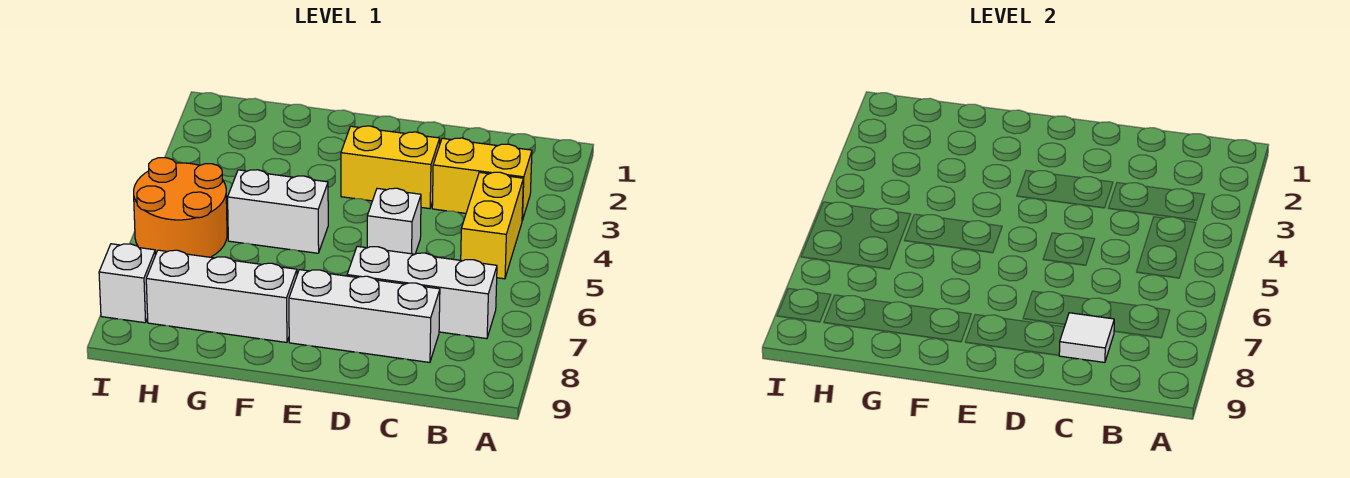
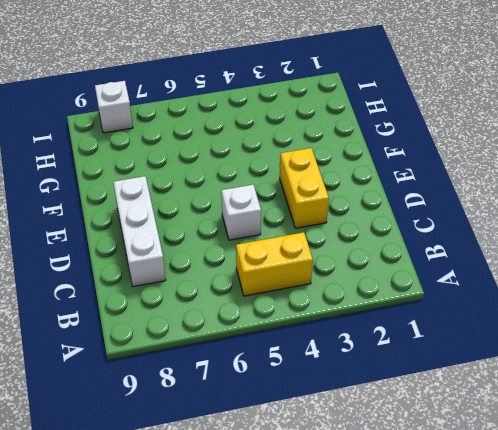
none -> yellow brick B3:C3 level 1
none -> white brick B7:D7 level 1

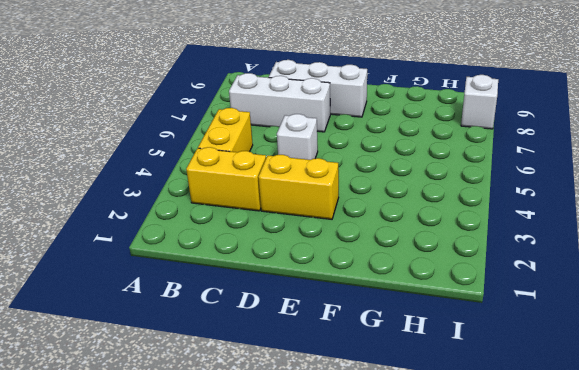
none -> white brick F5:G5 level 1
none -> white brick F8:H8 level 1

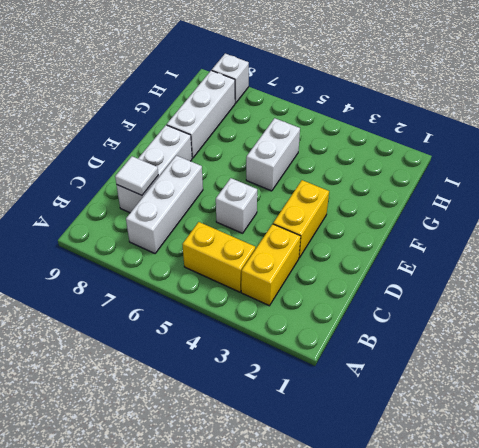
none -> orange round brick H5:I6 level 1

